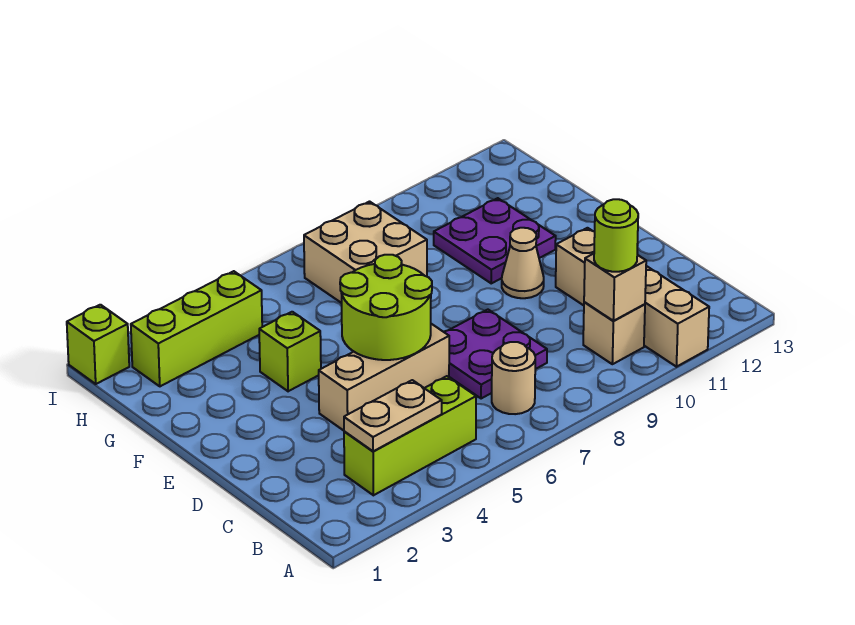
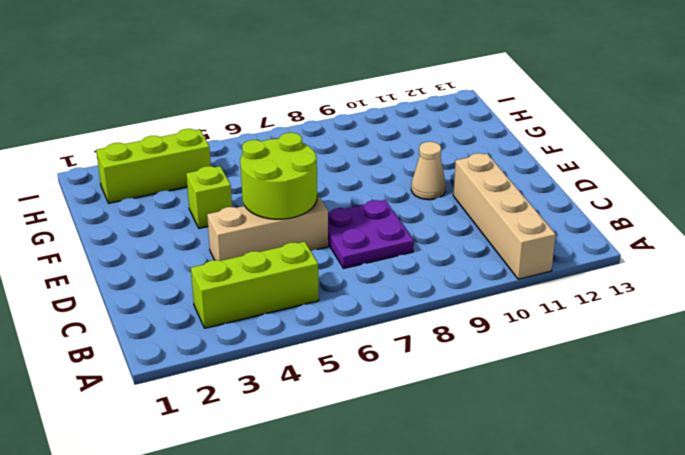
none -> tan round brick B7 level 1
none -> tan brick B10 level 1
none -> purple plate F10:G11 level 1

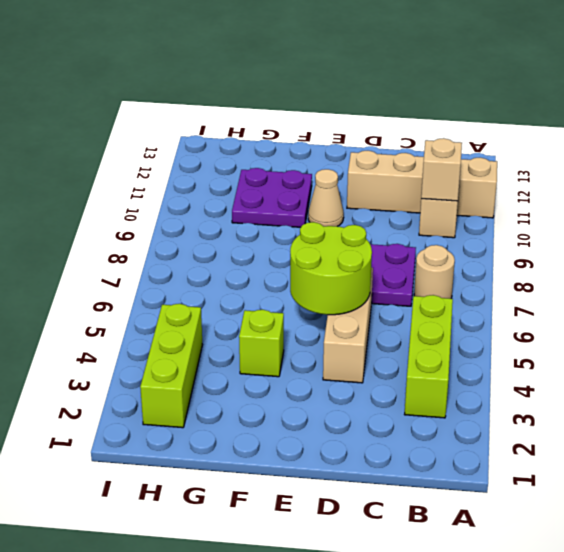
none -> tan brick G7:H8 level 1
none -> lime brick I1 level 1
none -> tan plate B3:B4 level 2

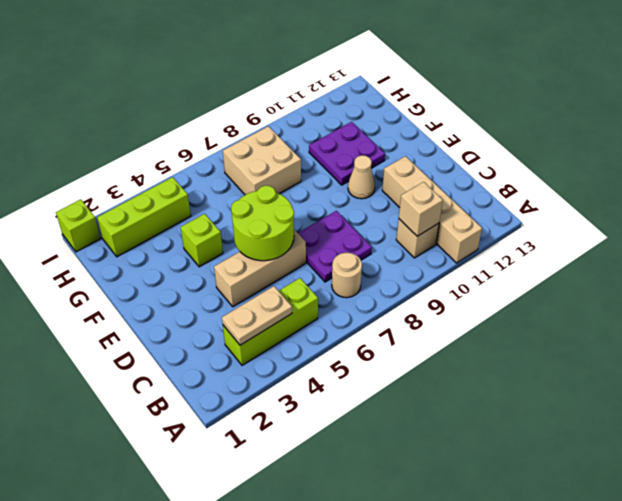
none -> lime round brick B10 level 3

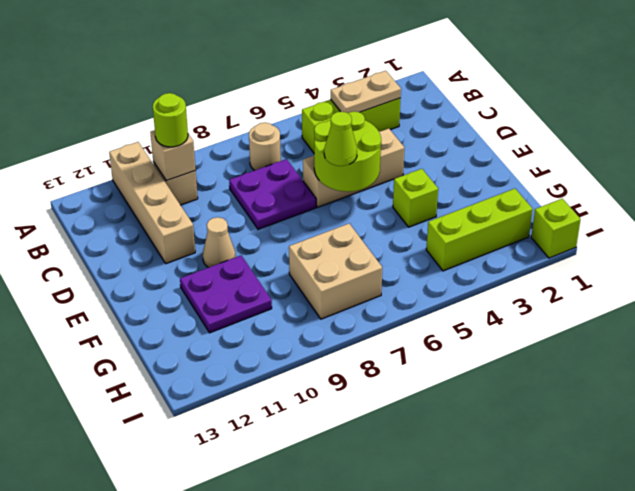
lime cone E6 level 3 -> none

